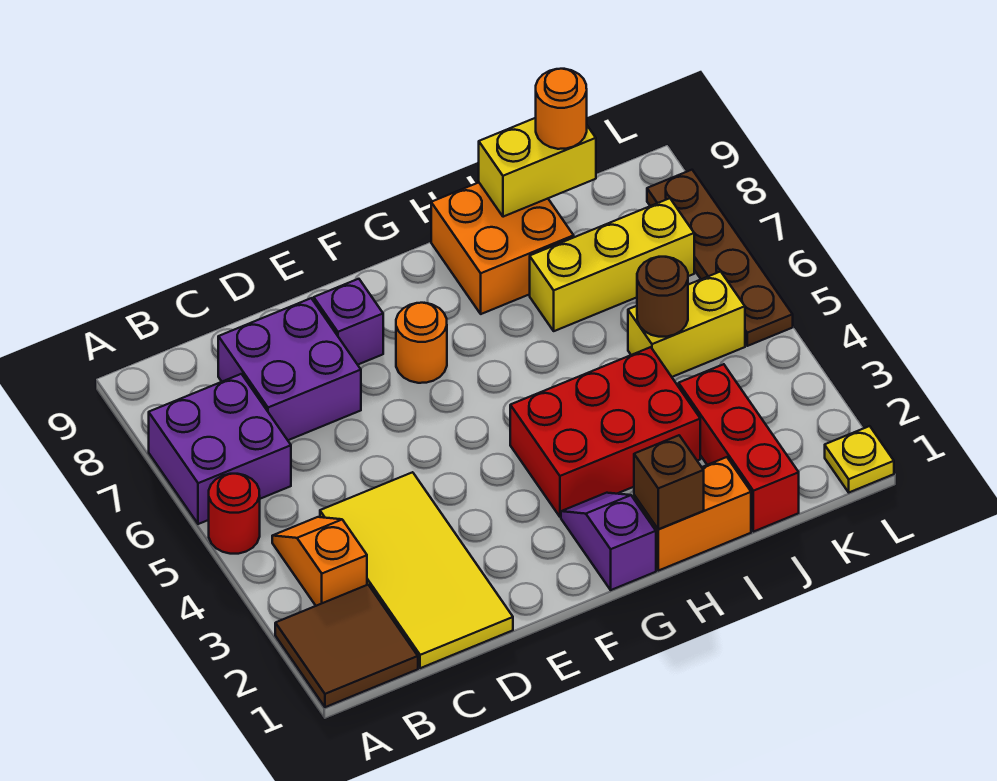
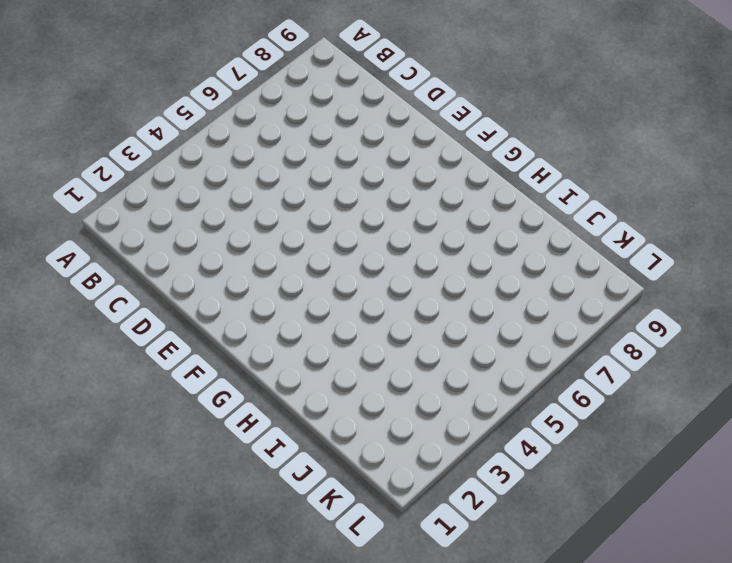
none -> brown tile A1:B2 level 1
none -> red round brick A5 level 1
none -> purple brick A6:B7 level 1

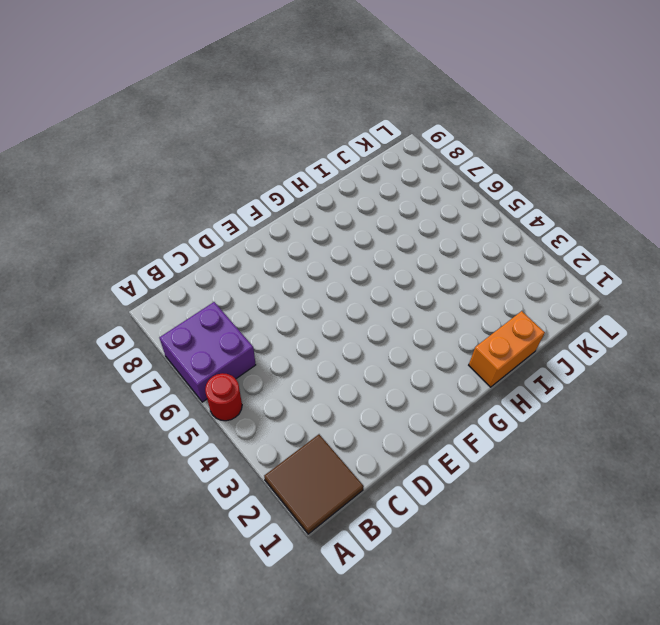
none -> orange slope B3:B4 level 1 top 3
none -> yellow tile C1:D4 level 1
none -> purple brick C7:D8 level 1

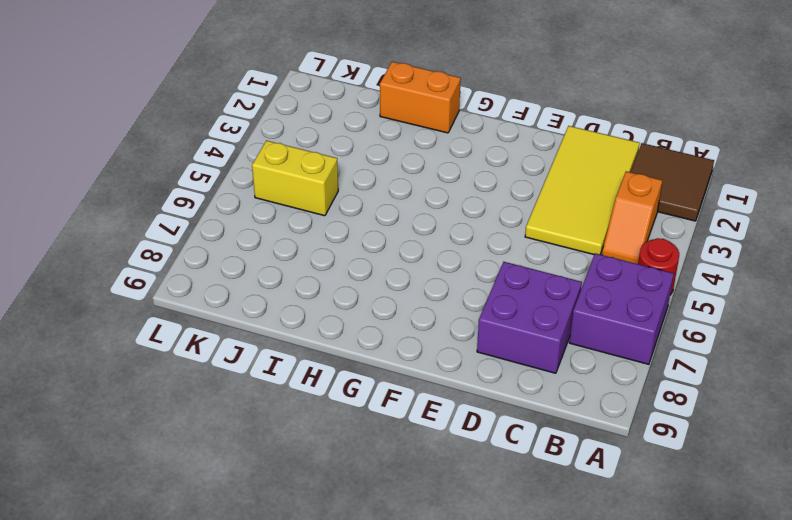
none -> purple brick E8 level 1
none -> orange round brick F7 level 1
none -> purple slope G1:G2 level 1 top 1

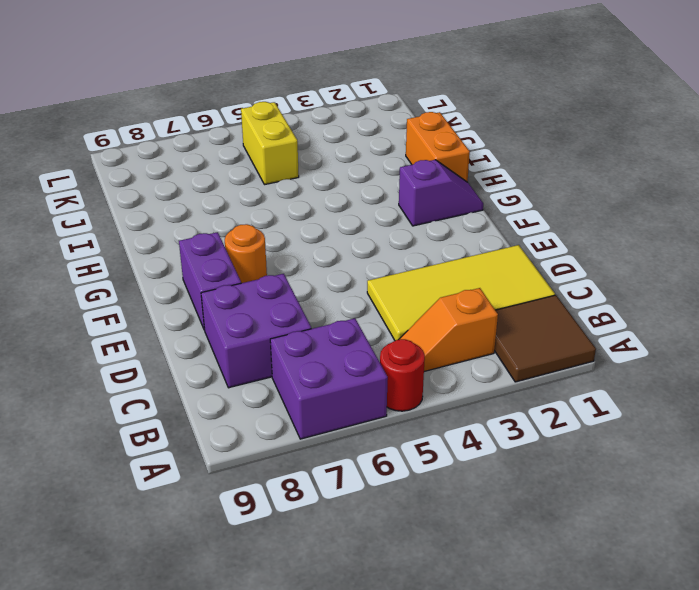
purple brick E8:F8 level 1 -> purple brick E8 level 1
purple slope G1:G2 level 1 top 2 -> purple slope G1:G2 level 1 top 1
none -> red brick G3:I4 level 1
none -> orange brick H8:I9 level 1
none -> yellow brick I7:K7 level 1

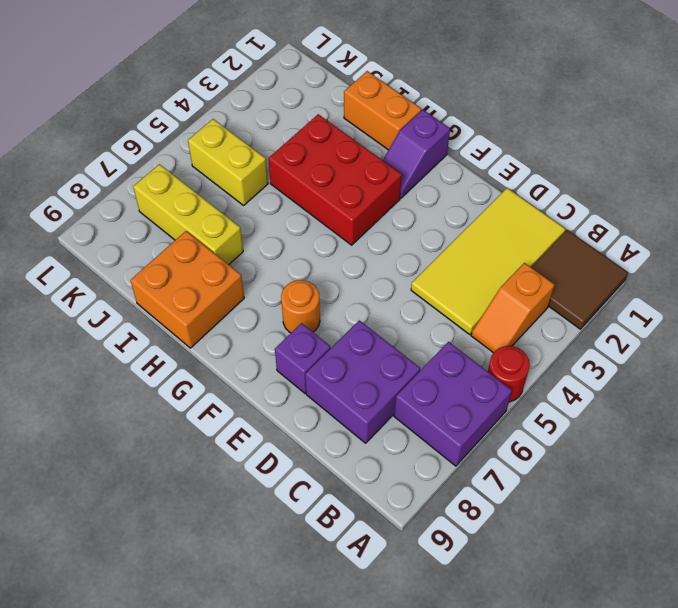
none -> red brick J1:J3 level 1
none -> yellow plate L1 level 1
none -> brown plate L5:L8 level 1

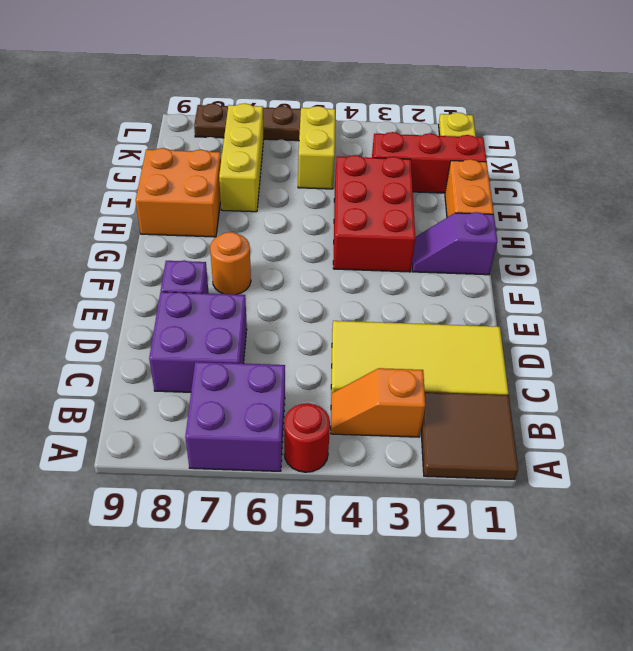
none -> brown brick H1 level 2
none -> yellow brick I9:J9 level 2
none -> brown round brick J5 level 2

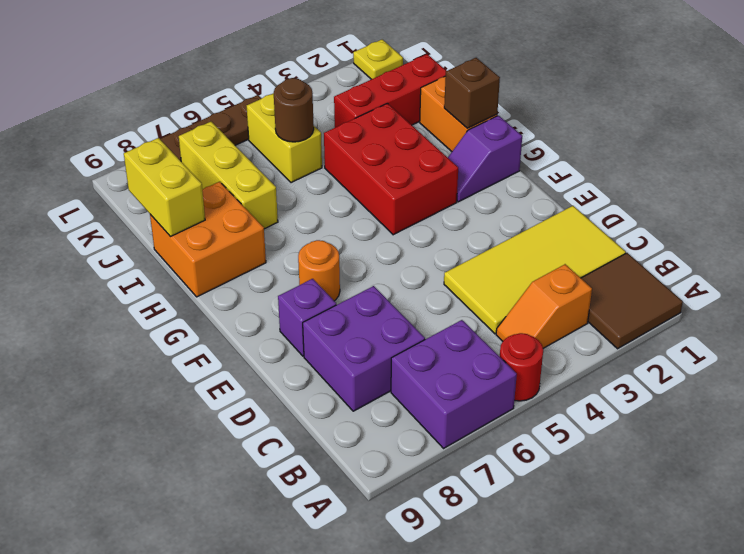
none -> orange round brick J9 level 3

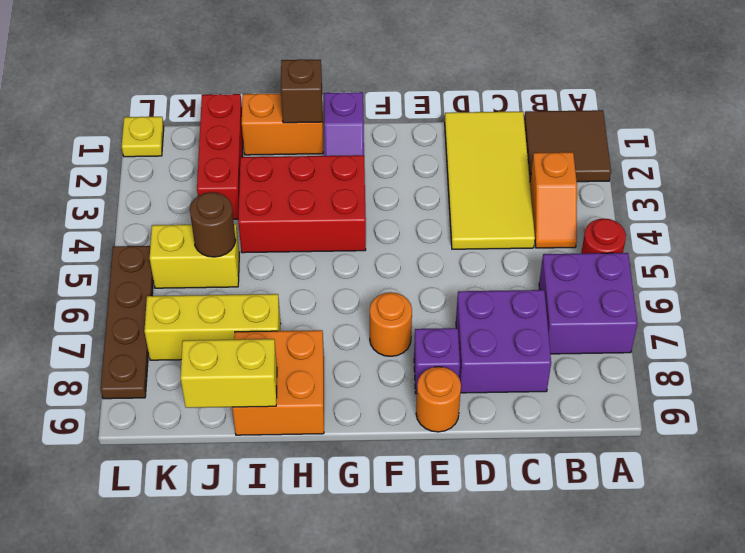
orange round brick E9 level 1 -> orange round brick J9 level 3

